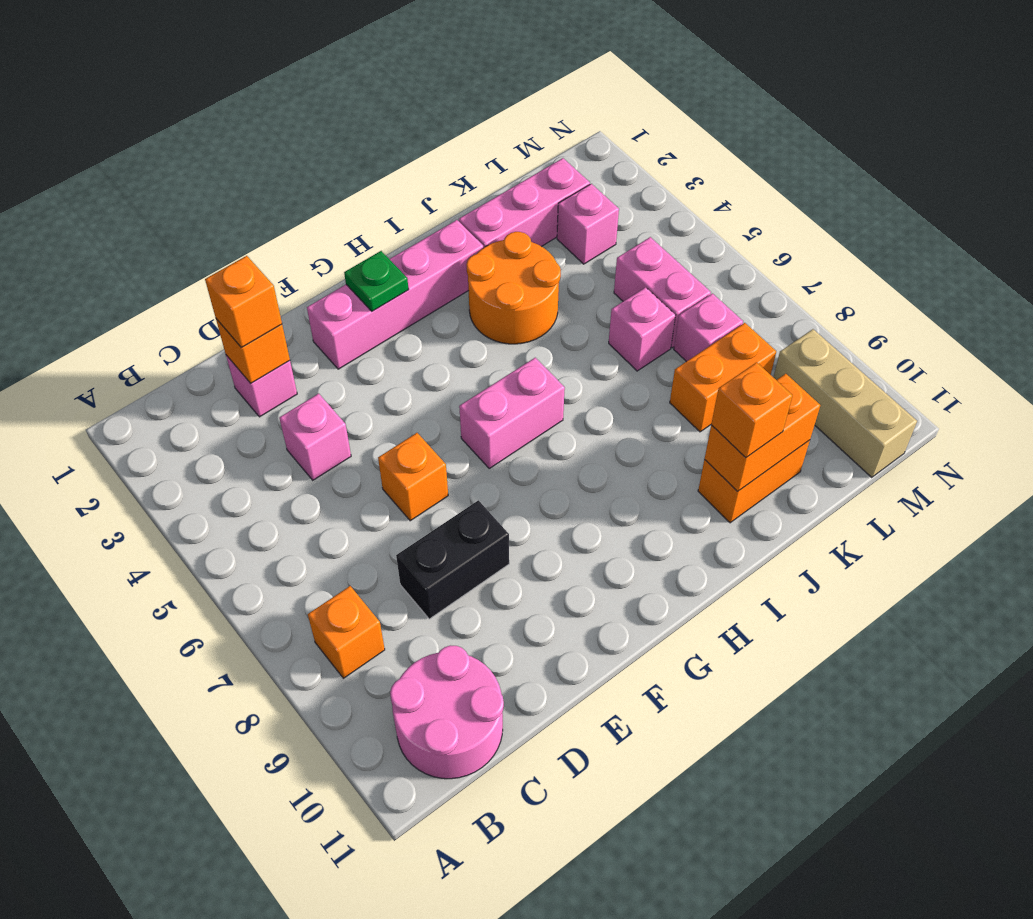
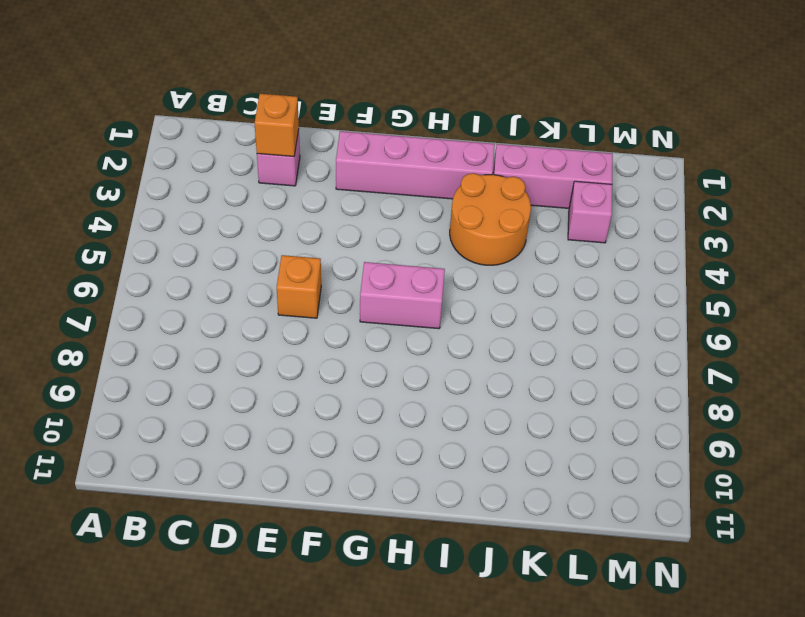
none -> orange brick B8 level 1
none -> pink round brick B10:C11 level 1
none -> pink brick D4 level 1

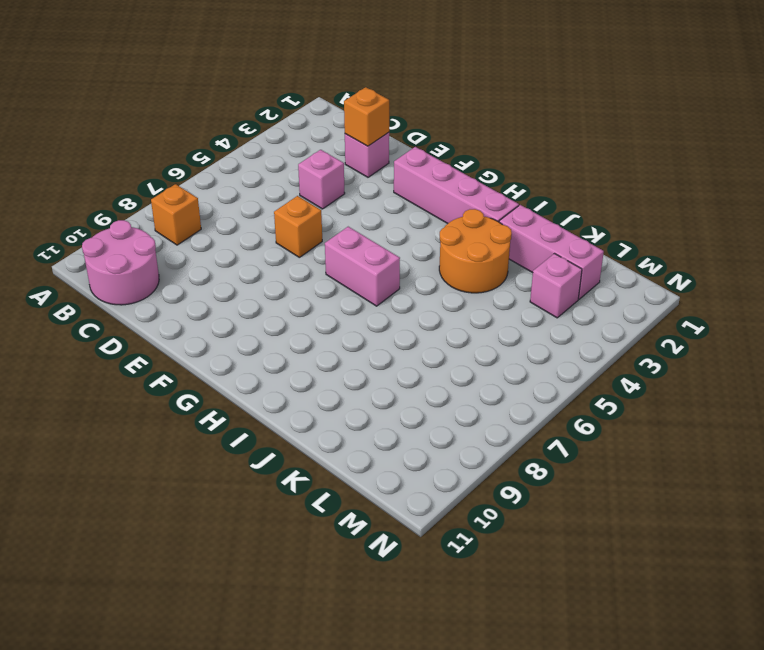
none -> black brick D8:E8 level 1
none -> orange brick J10:K10 level 1
none -> pink brick K6 level 1

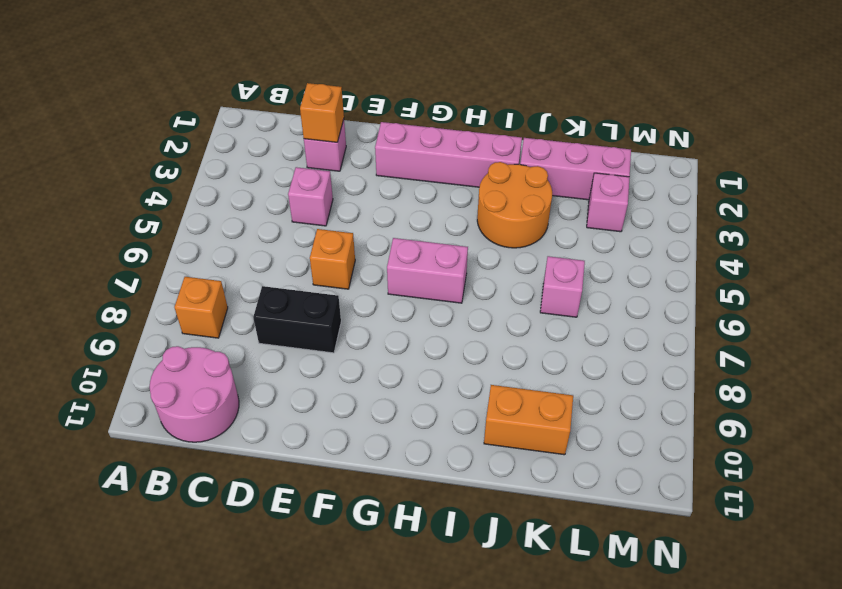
none -> orange brick K8:L8 level 1
none -> pink brick L5:L6 level 1
none -> pink brick L7 level 1

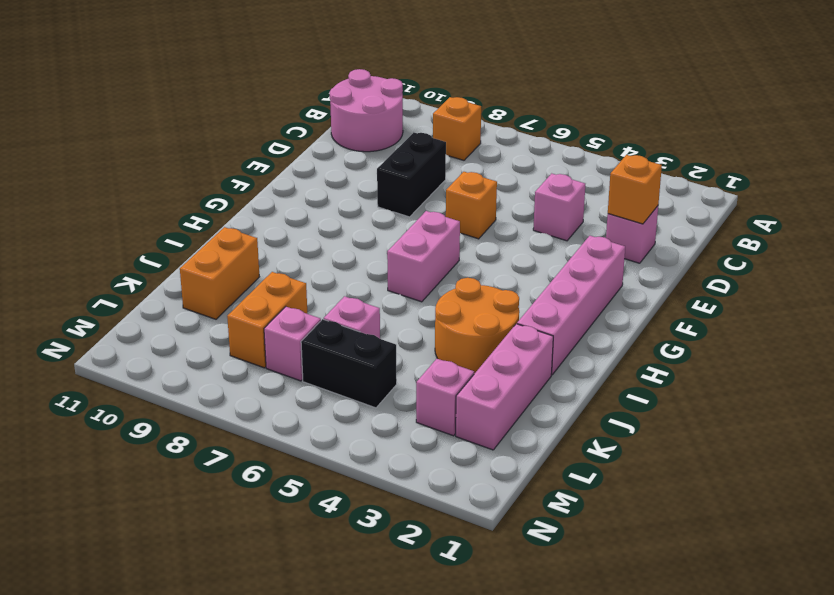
black brick L5:L6 level 1 -> pink brick L5:L6 level 1
none -> tan brick M9:M11 level 1
none -> green plate G2 level 2
none -> orange brick J10:K10 level 2

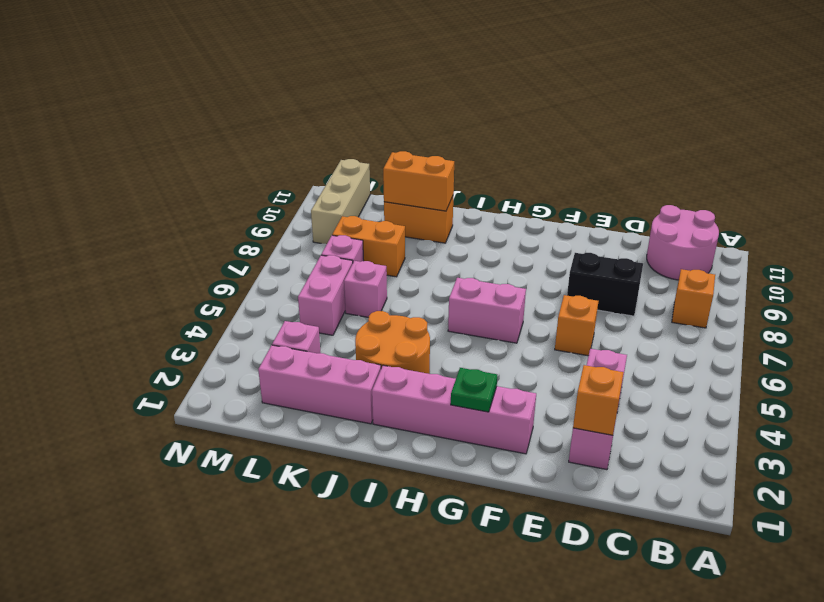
none -> orange brick D2 level 3
none -> orange brick J10 level 3

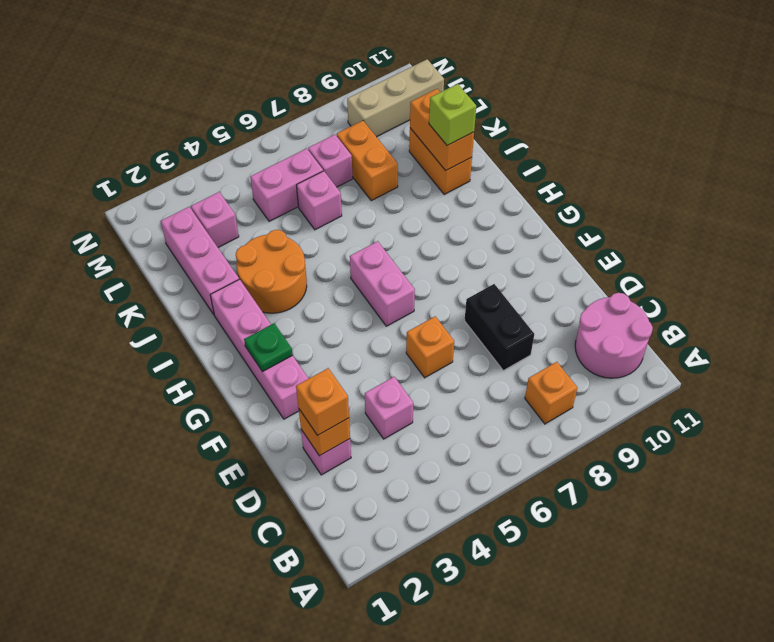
lime brick J10 level 3 -> orange brick J10 level 3

